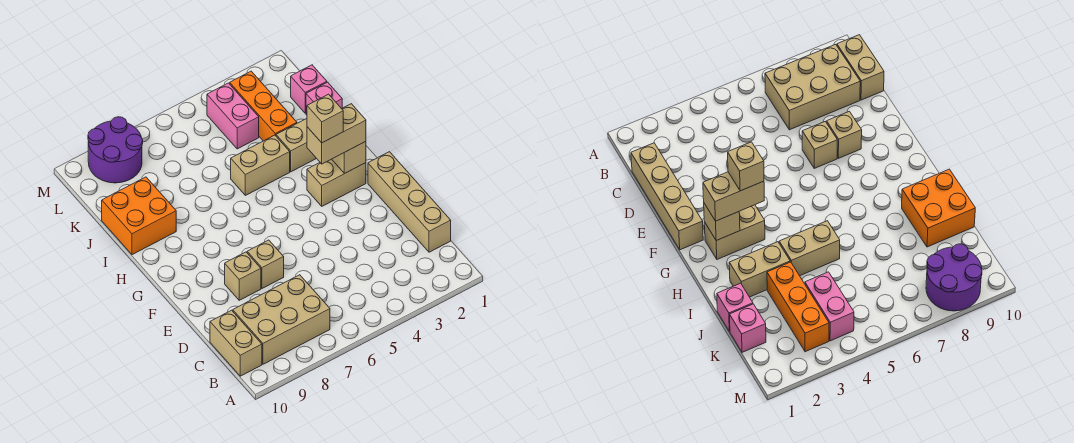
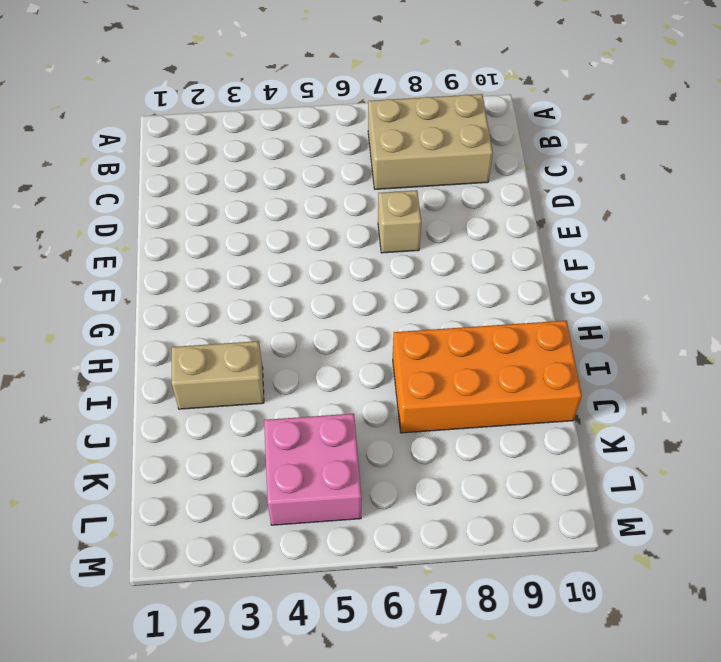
orange brick I7:J10 level 1 -> orange brick I9:J10 level 1
pink brick K4:L5 level 1 -> pink brick K4:L4 level 1
none -> tan brick B10:C10 level 1
none -> tan brick C1:F1 level 1
none -> tan brick E8 level 1

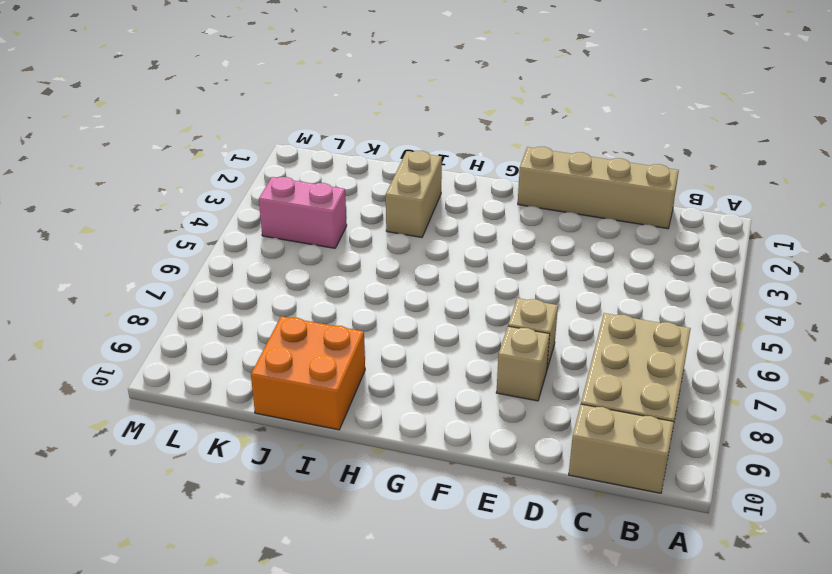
none -> tan brick G2:G3 level 1
none -> tan brick I4:I5 level 1
none -> pink brick J1 level 1

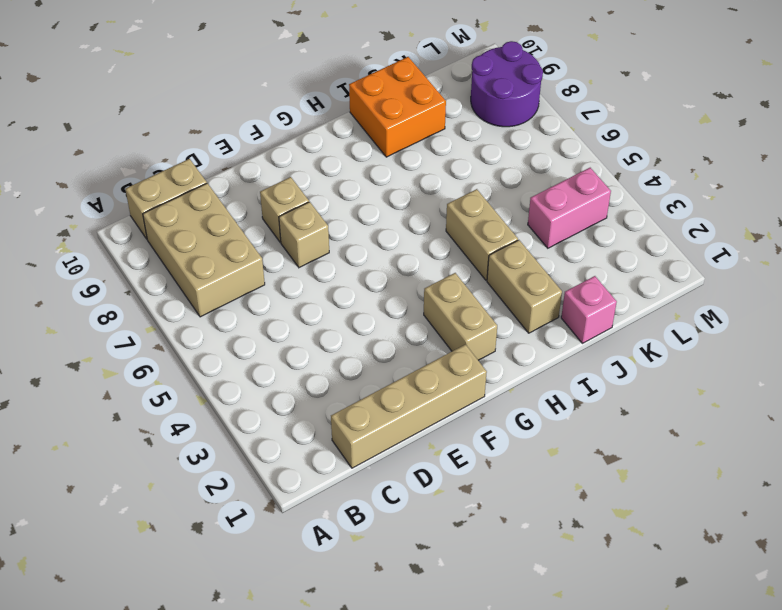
none -> orange brick J3:L3 level 1
none -> pink brick K1 level 1
none -> tan brick G2 level 2

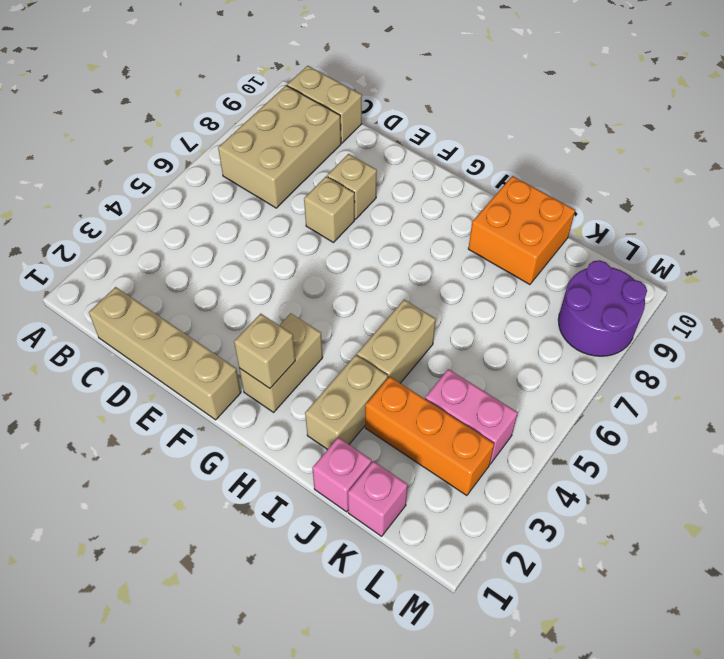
none -> tan brick G2:G3 level 3
none -> tan brick G3 level 4

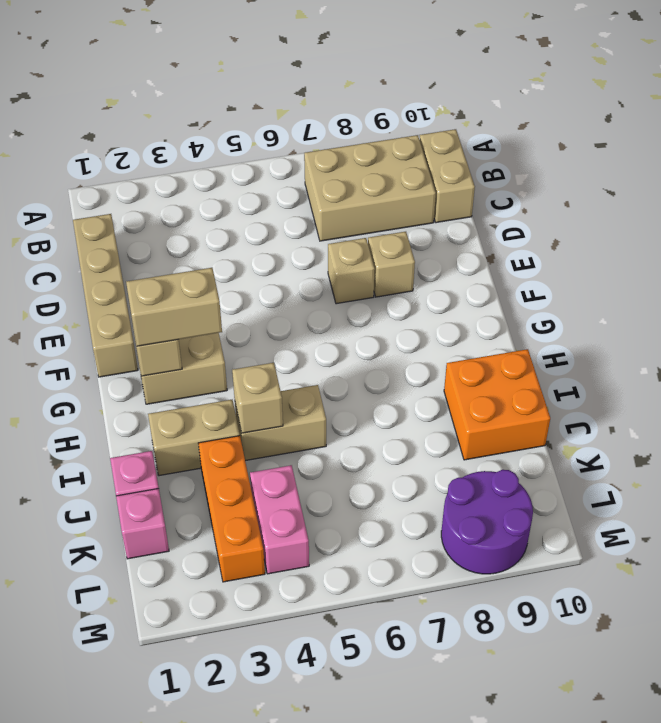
tan brick I4 level 2 -> tan brick G3 level 4

